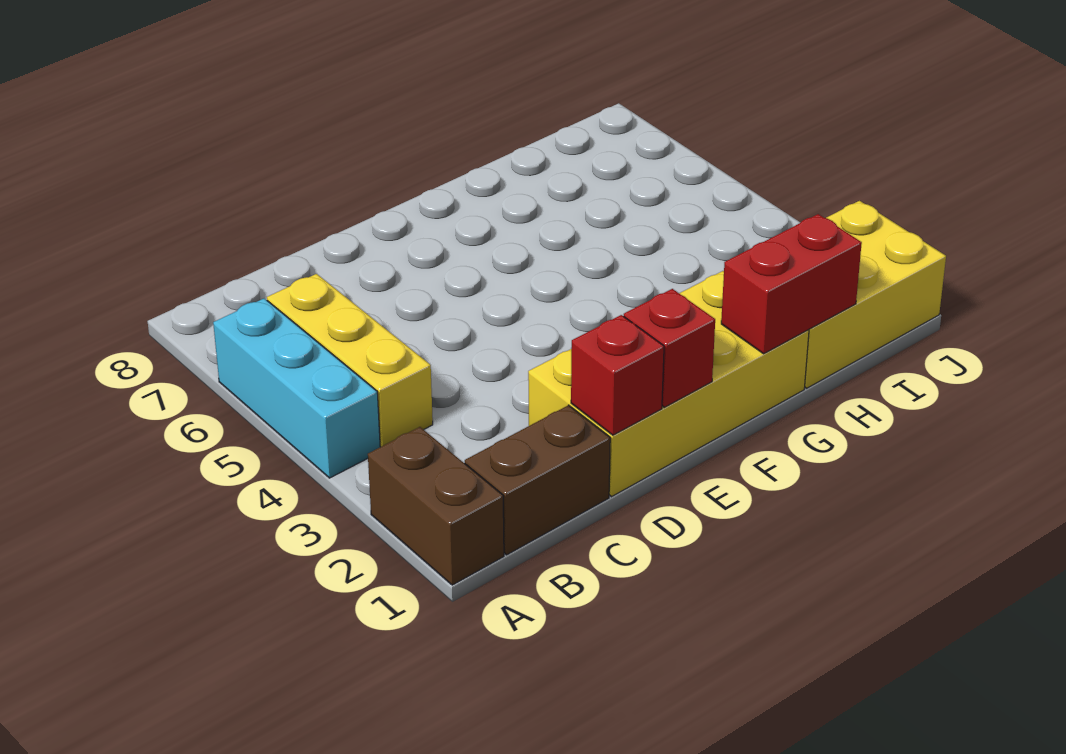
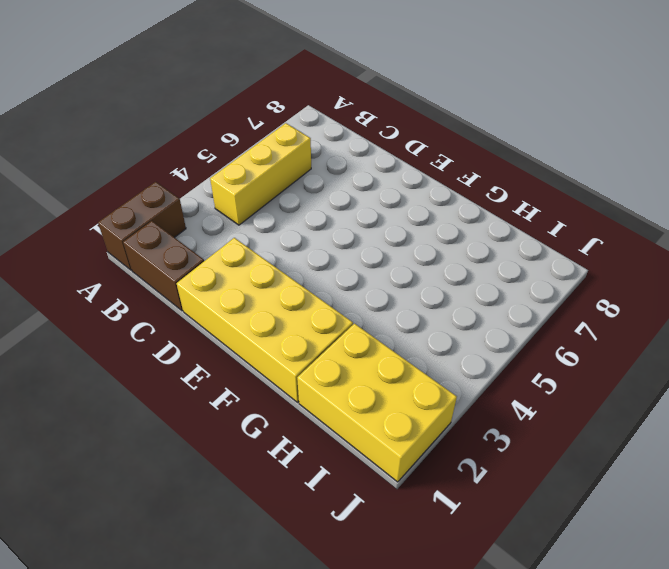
none -> cyan brick A4:A6 level 1
none -> red brick D1 level 2

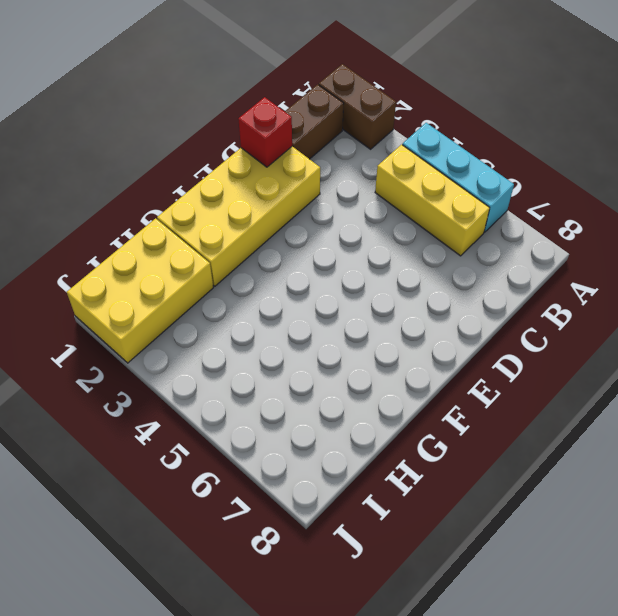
none -> red brick E1 level 2
none -> red brick G1:H1 level 2

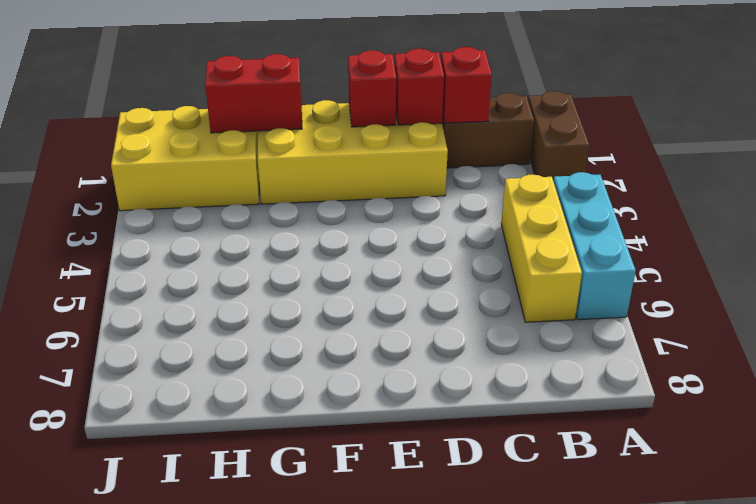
red brick C1 level 2 -> none

